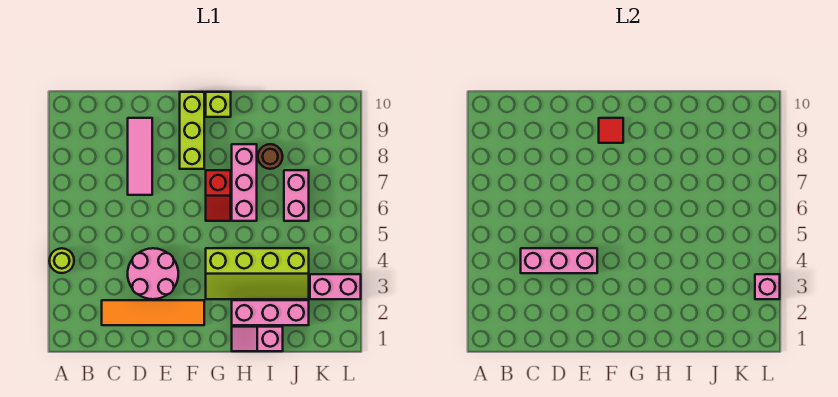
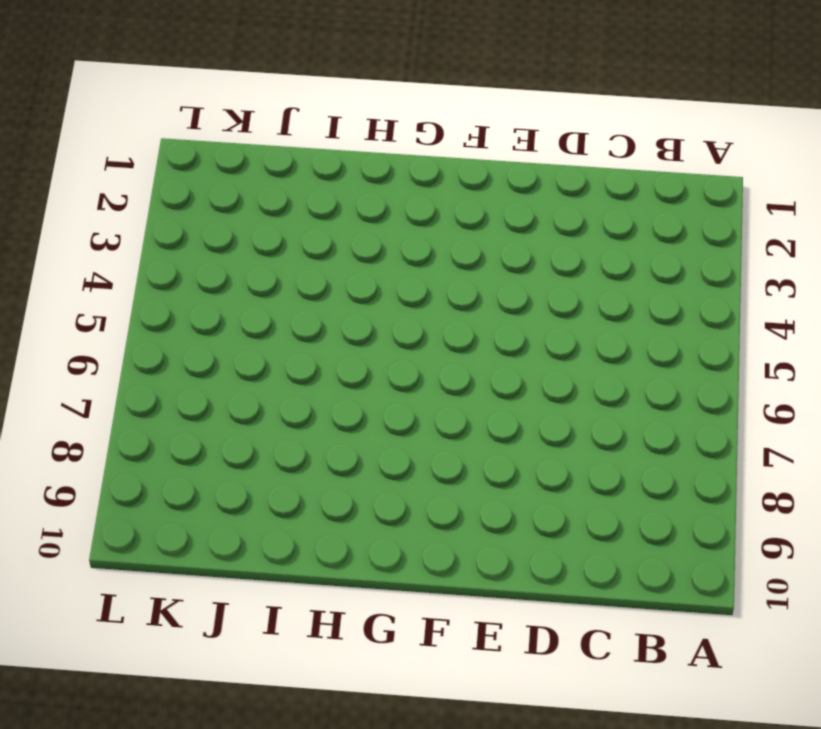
none -> lime round brick A4 level 1
none -> orange tile C2:F2 level 1
none -> pink round brick D3:E4 level 1

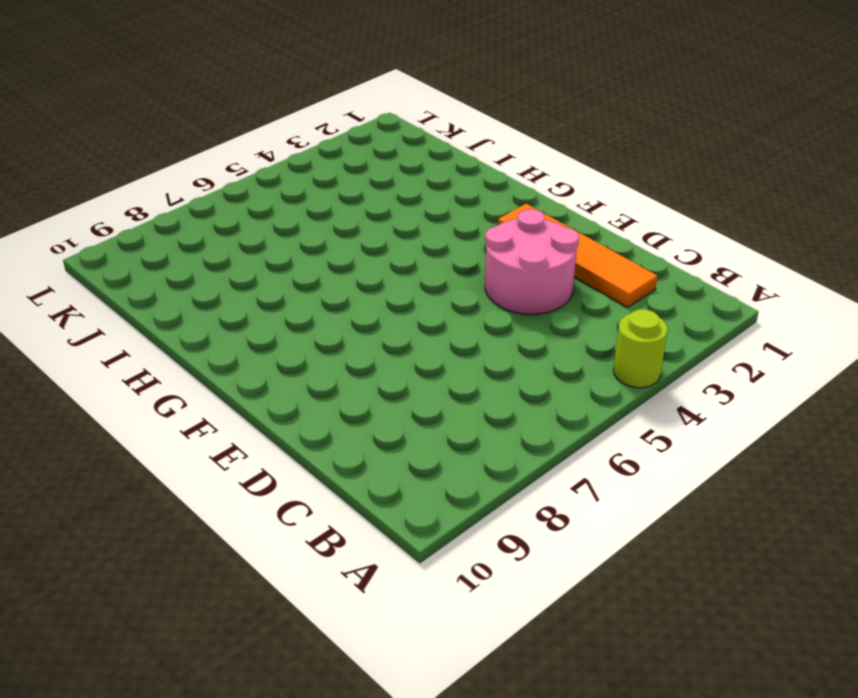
none -> pink tile D7:D9 level 1
none -> lime brick F8:F10 level 1
none -> lime slope G3:J4 level 1 top 4

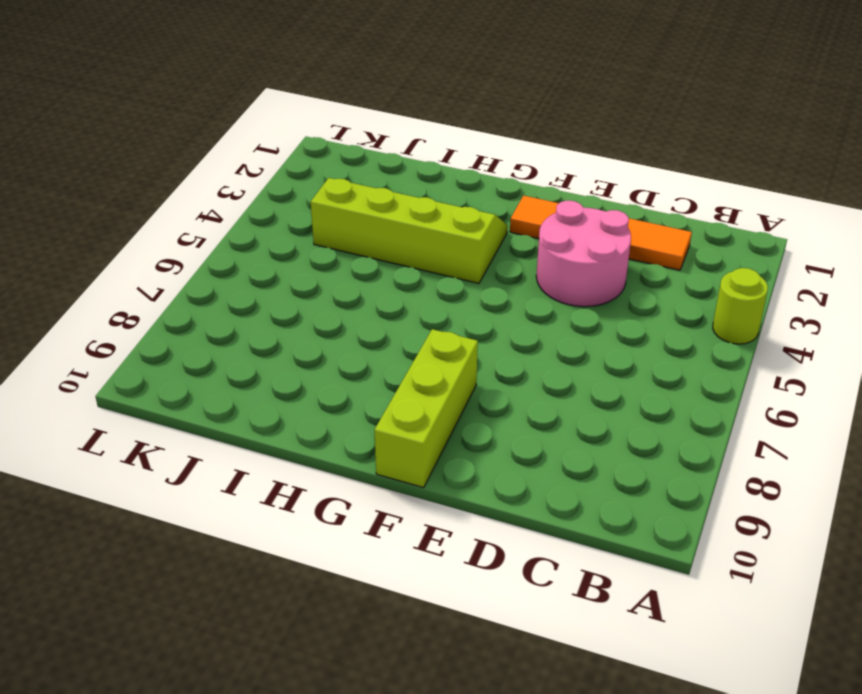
none -> pink tile D7:D9 level 1
none -> red slope G6:G7 level 1 top 7
none -> lime brick G10 level 1

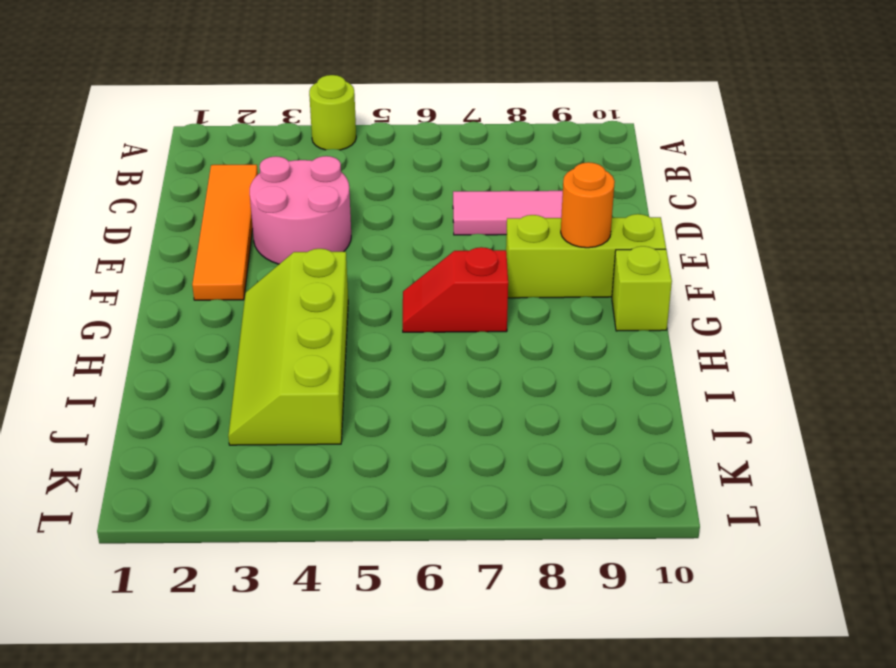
orange round brick F9 level 2 -> red tile F9 level 2
none -> pink slope H1:I1 level 1 top I
none -> pink brick H2:J2 level 1
none -> pink brick H6:H8 level 1

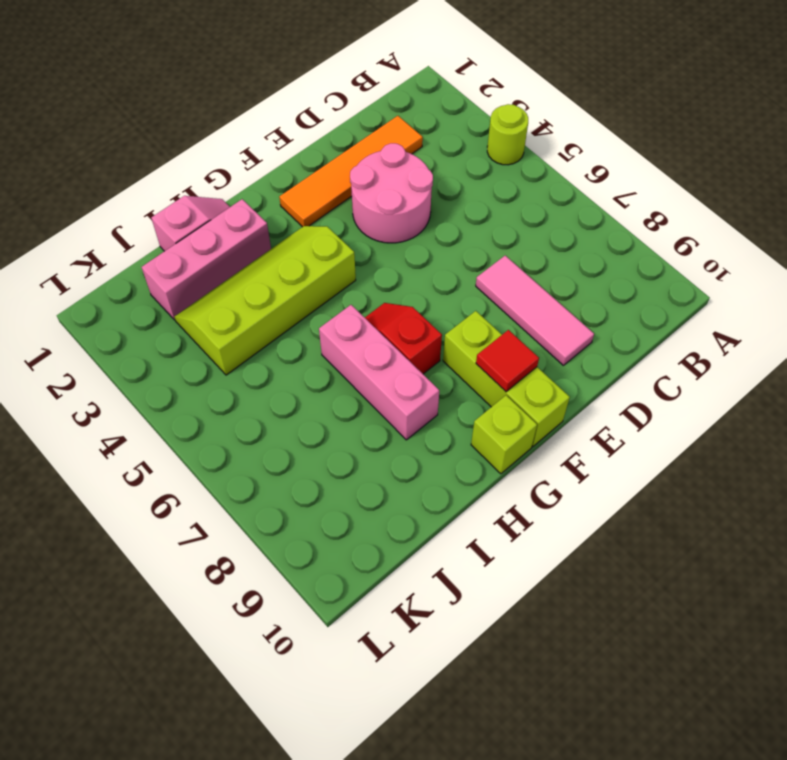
none -> brown round brick I8 level 1
none -> pink brick J6:J7 level 1
none -> pink brick K3:L3 level 1

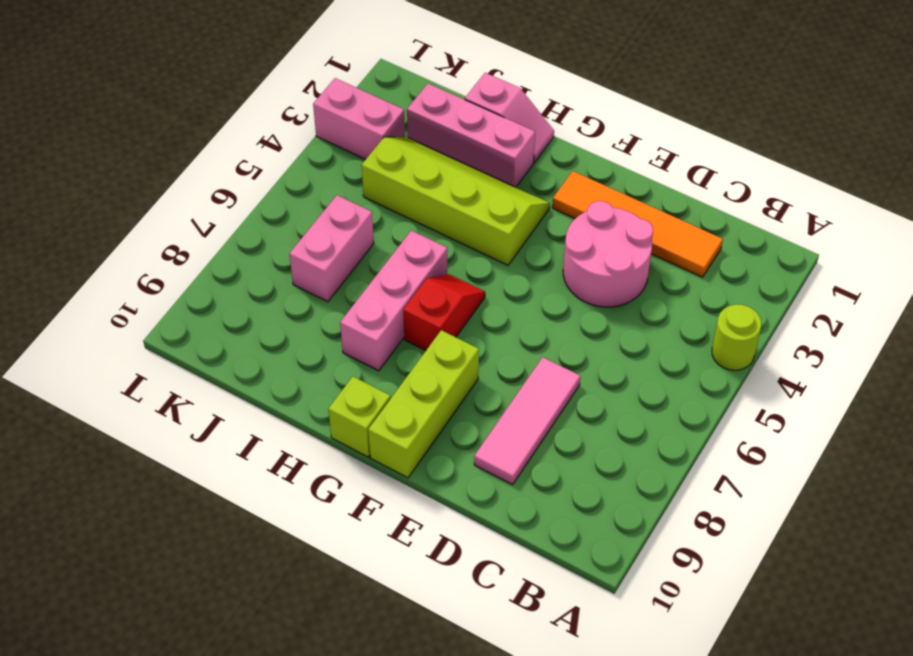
none -> brown round brick I8 level 1
none -> pink brick C4:E4 level 2
none -> red tile F9 level 2

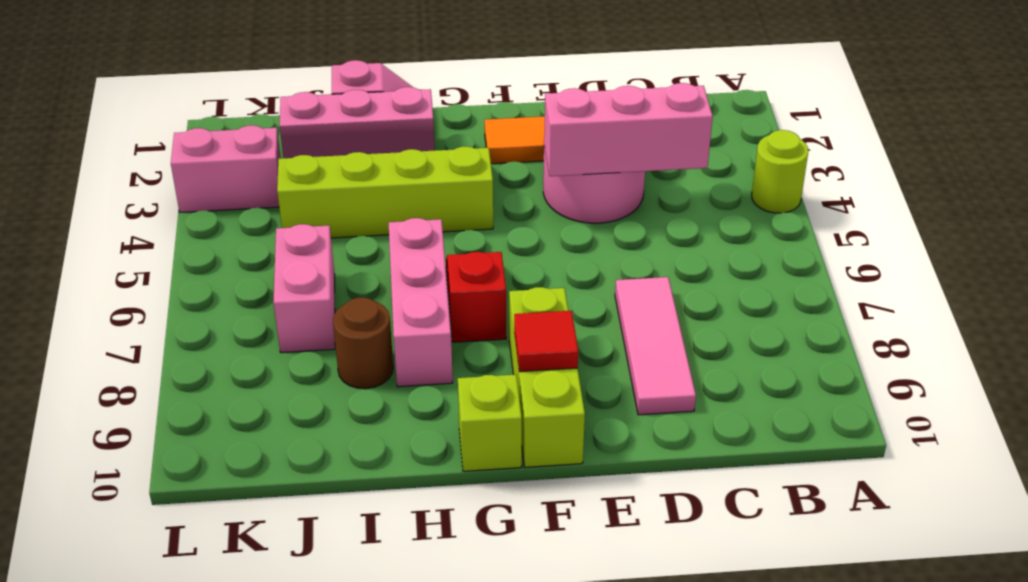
none -> pink brick L3 level 2

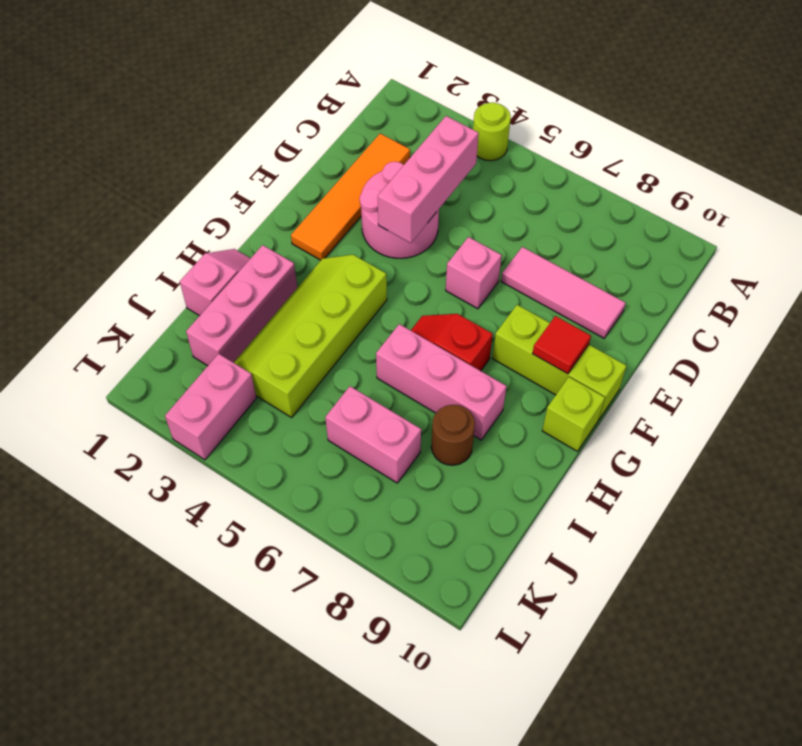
pink brick E6 level 1 -> pink brick L3 level 2

